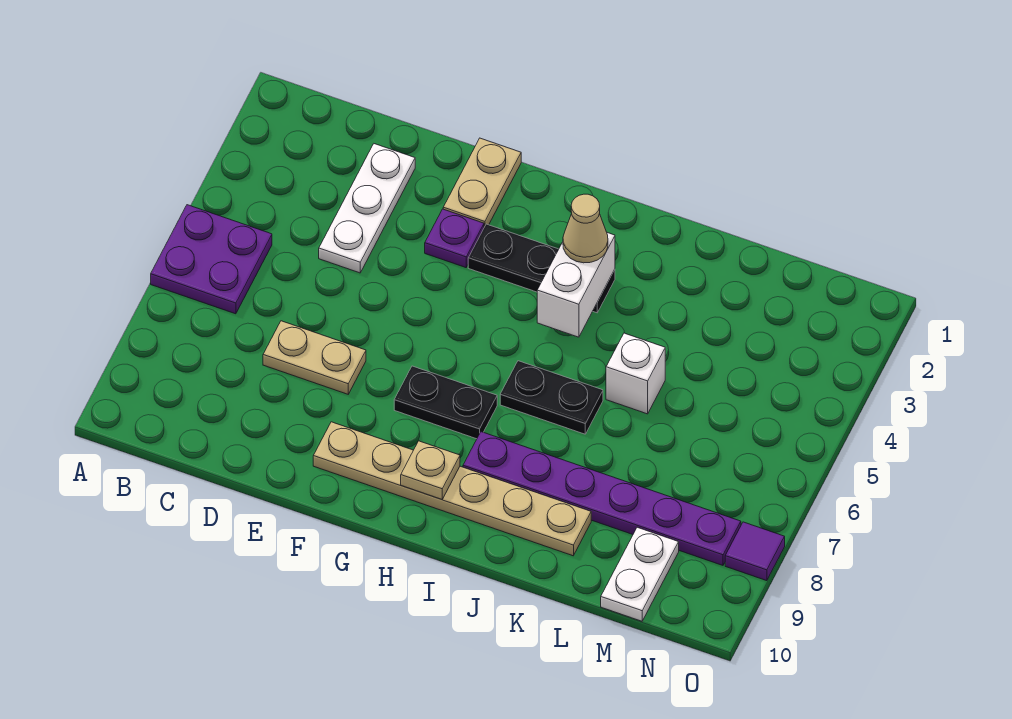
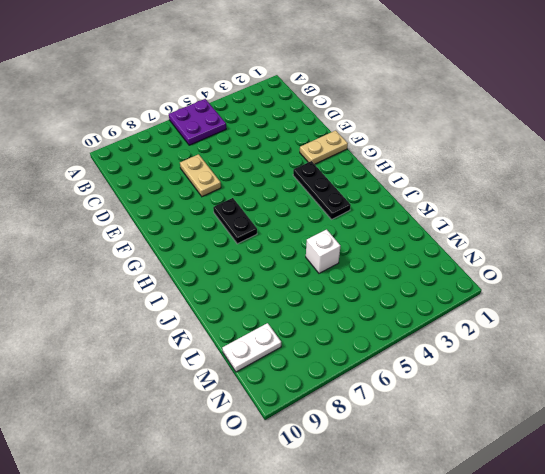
none -> white plate D2:D4 level 1
none -> purple plate F3 level 1
none -> tan plate F9:K9 level 1

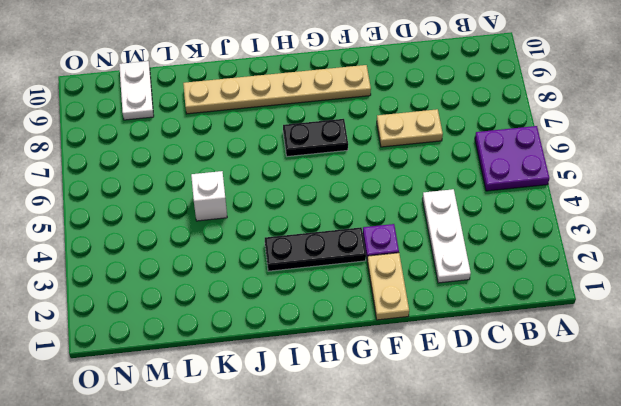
none -> black plate I6:J6 level 1
none -> purple plate I8:N8 level 1
none -> purple tile O8 level 1

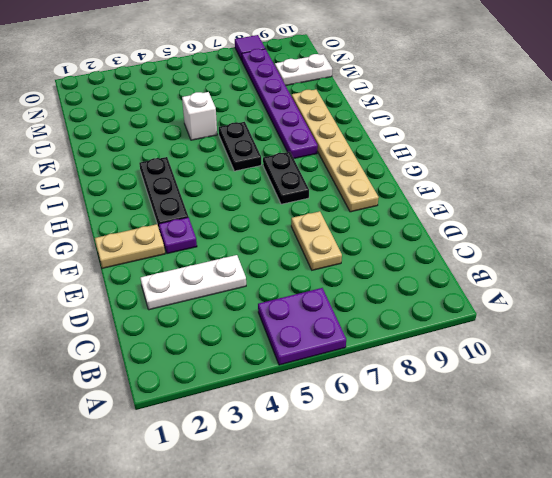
none -> tan plate H9 level 2
none -> white brick I3:I4 level 2
none -> tan cone I3 level 3

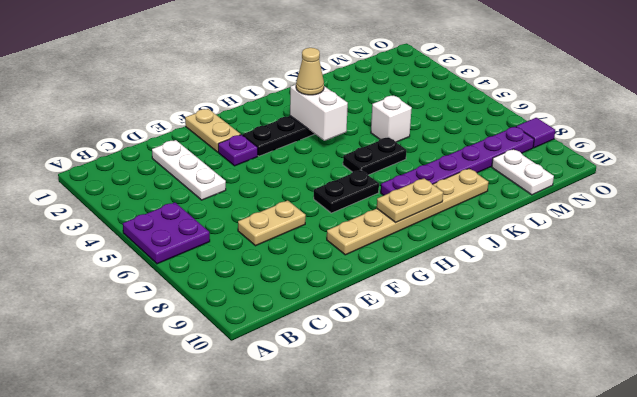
tan plate H9:I9 level 2 -> tan plate H9 level 2

